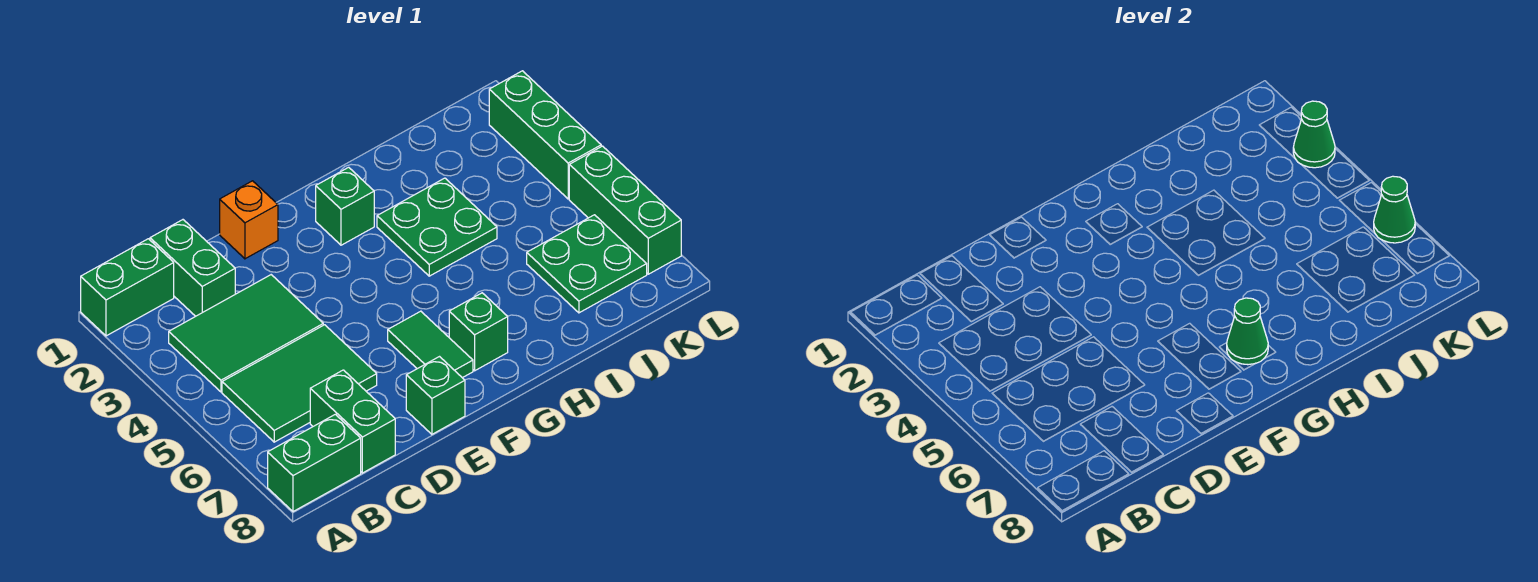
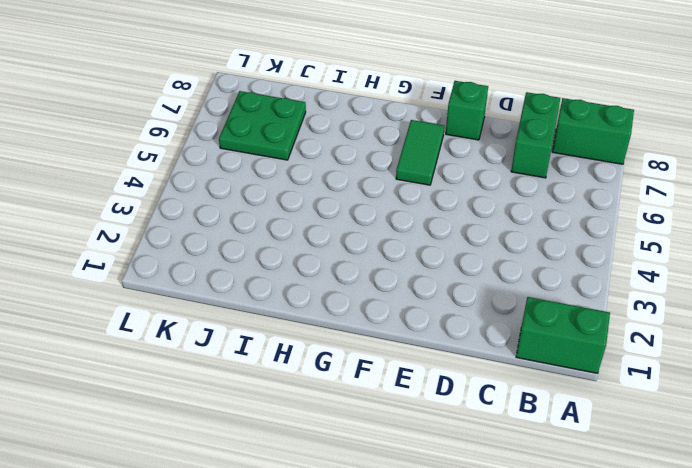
none -> green tile B3:D4 level 1
none -> green tile B5:D6 level 1
none -> green brick C1:C2 level 1

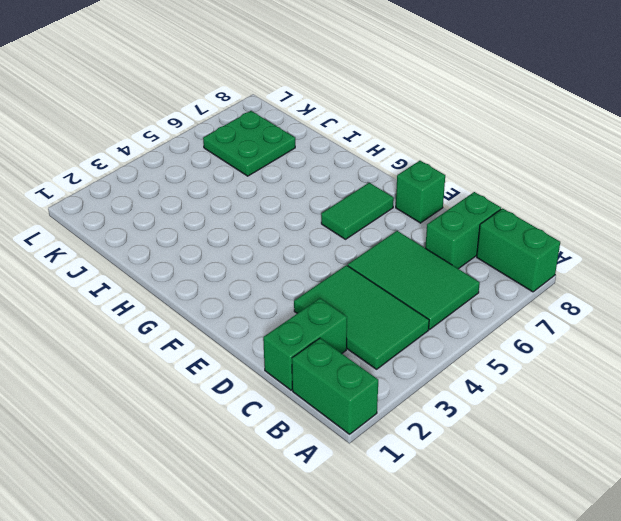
none -> orange brick E1 level 1
none -> green brick G2 level 1
none -> green brick G7 level 1

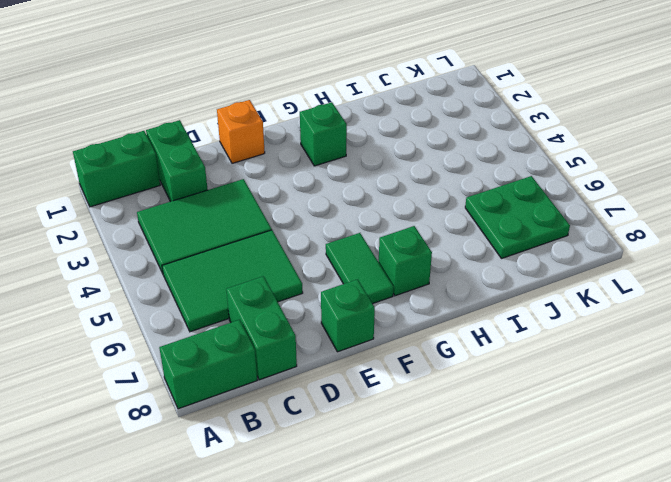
none -> green plate H3:I4 level 1
none -> green brick L2:L4 level 1
none -> green brick L5:L7 level 1

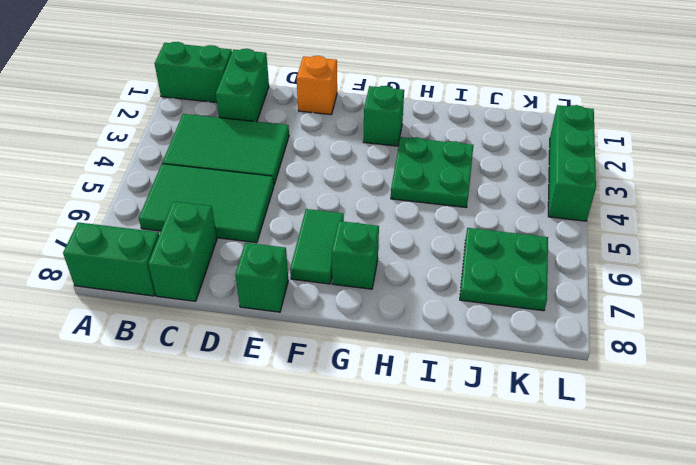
none -> green brick L5:L7 level 1
none -> green cone G7 level 2
none -> green cone L3 level 2

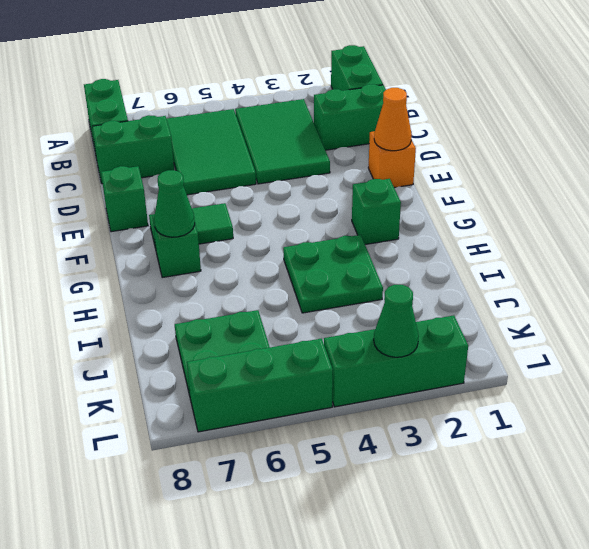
orange cone E1 level 2 -> none
none -> green cone L6 level 2

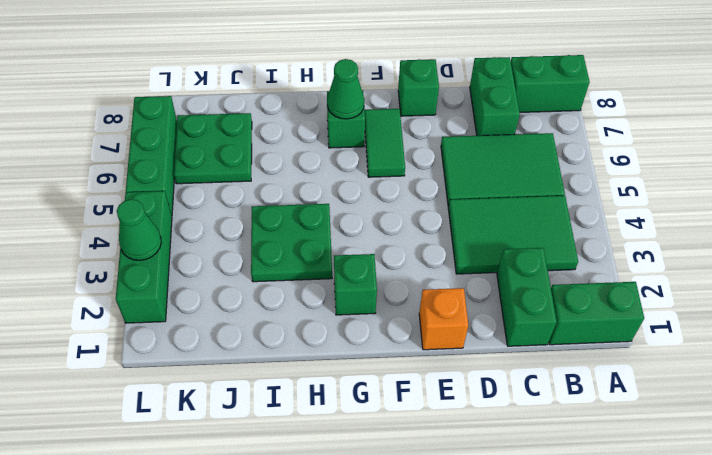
none -> green cone L6 level 2

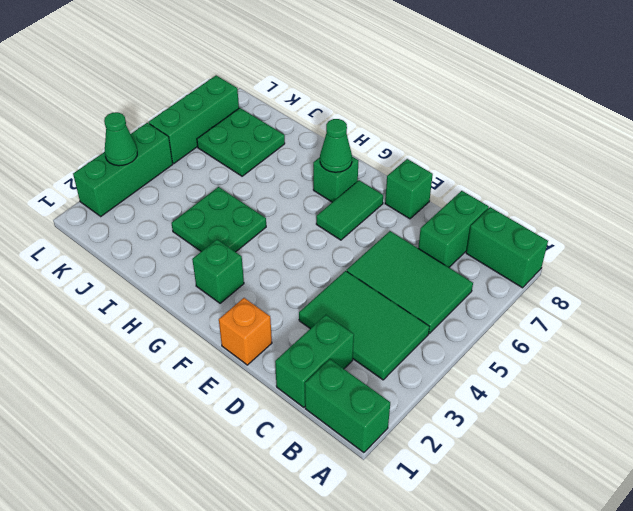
none -> green cone L6 level 2

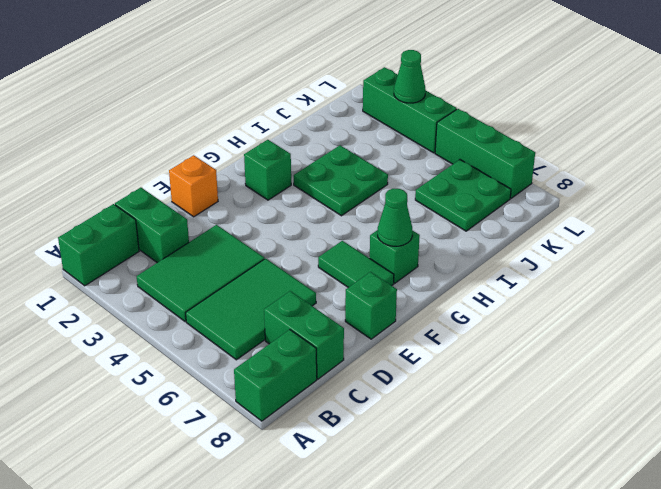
none -> green cone L6 level 2

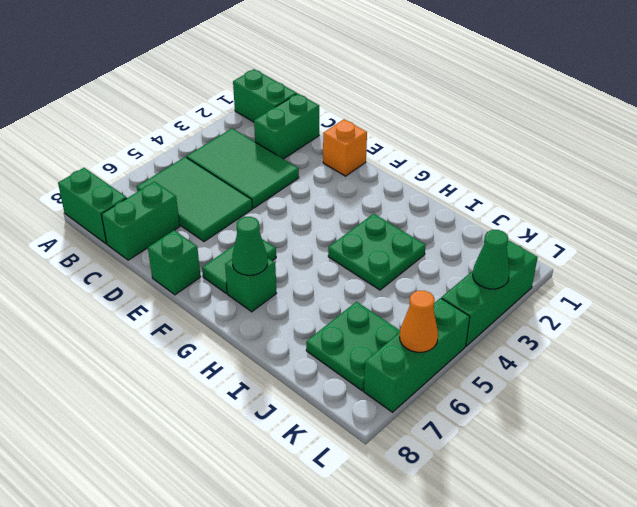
orange cone L6 level 2 -> green cone L6 level 2
none -> green brick G2 level 1

